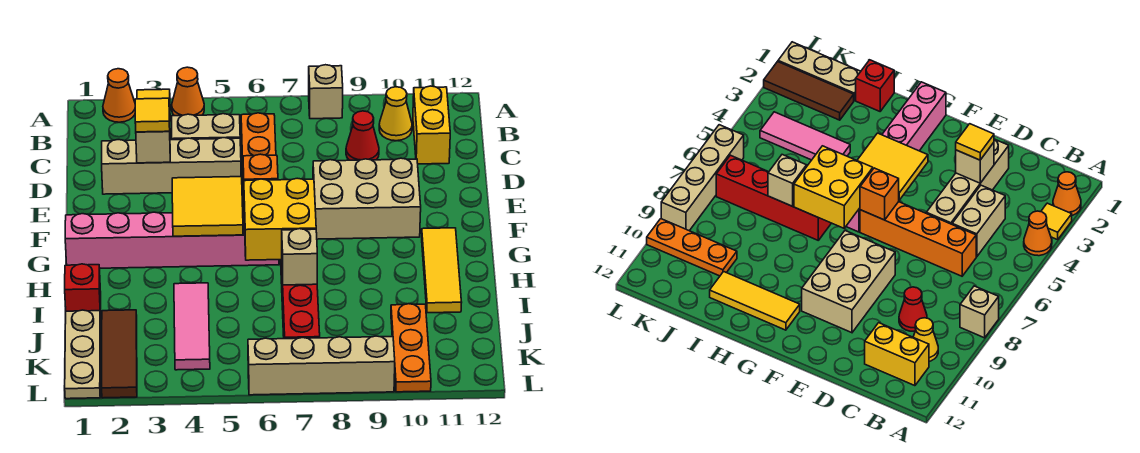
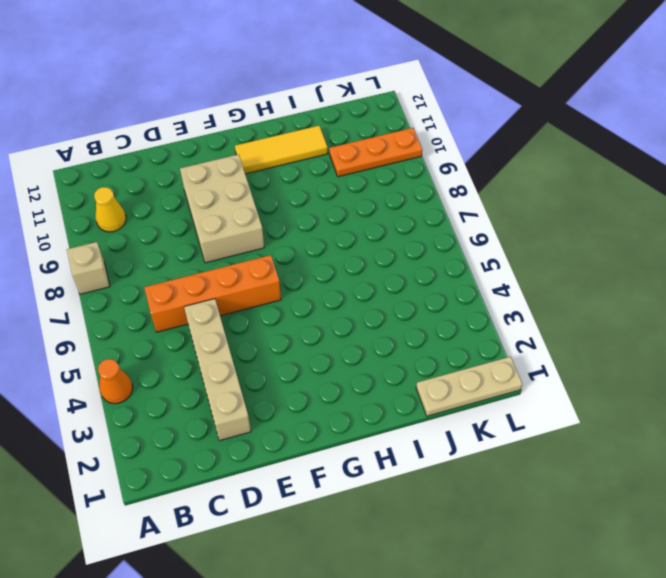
none -> orange cone A2 level 1
none -> yellow tile A3 level 1
none -> yellow brick B11:C11 level 1

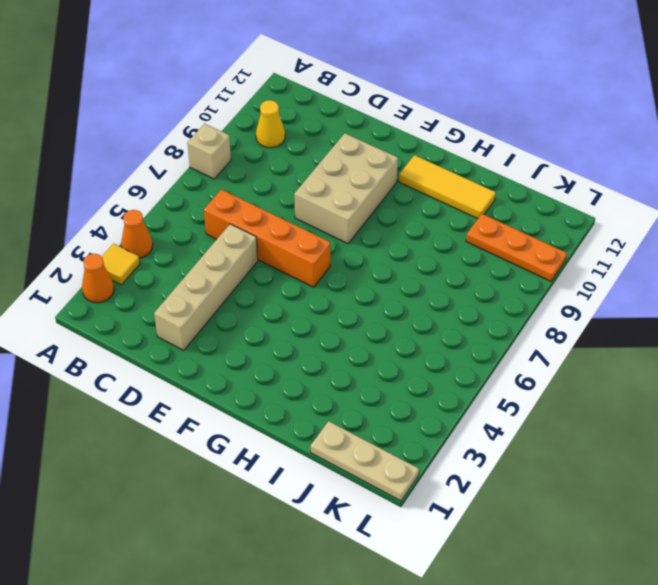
none -> yellow brick B11:C11 level 1
none -> tan brick C4:C5 level 1
none -> red cone C9 level 1

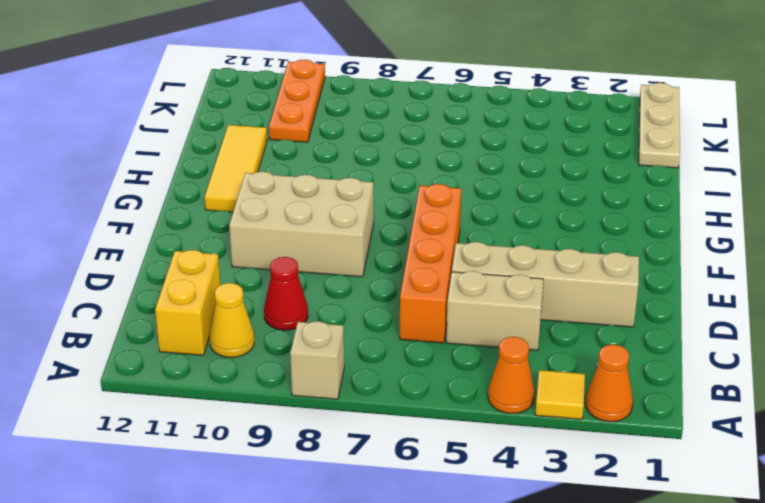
none -> pink brick G1:G6 level 1
none -> red brick H7:K7 level 1
none -> red brick I1 level 1

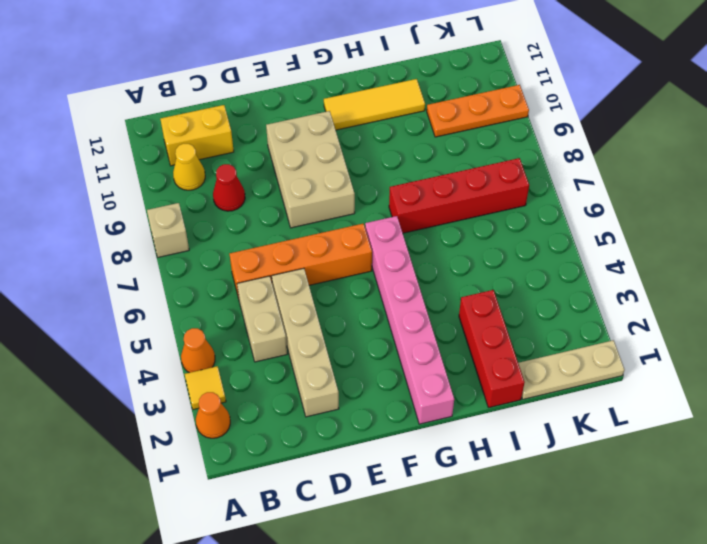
red brick I1:I3 level 1 -> red brick I1 level 1
none -> pink tile I4:K4 level 1
none -> brown tile J2:L2 level 1
none -> tan brick L6:L9 level 1

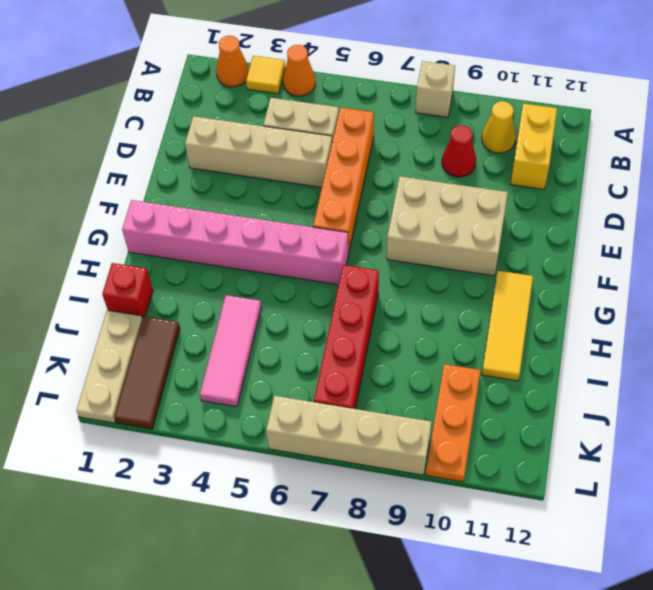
none -> tan brick D3 level 2
none -> yellow tile F4:G5 level 2
none -> orange brick F6 level 2

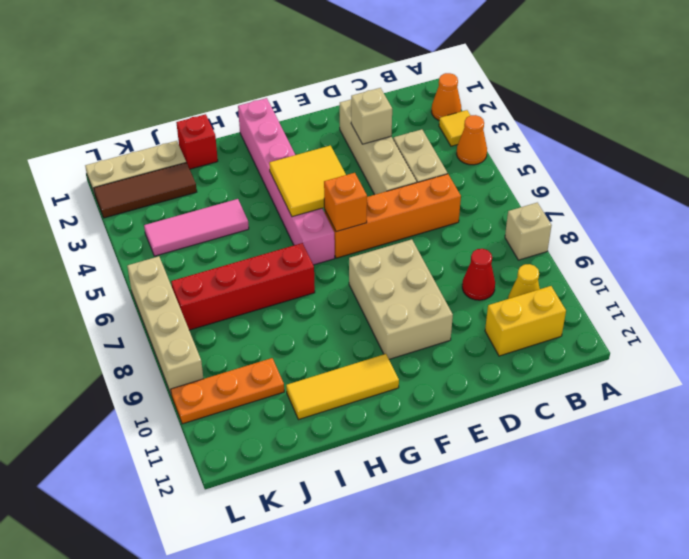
none -> yellow brick G6:H7 level 2
none -> tan brick I7 level 2
none -> yellow tile D3 level 3

